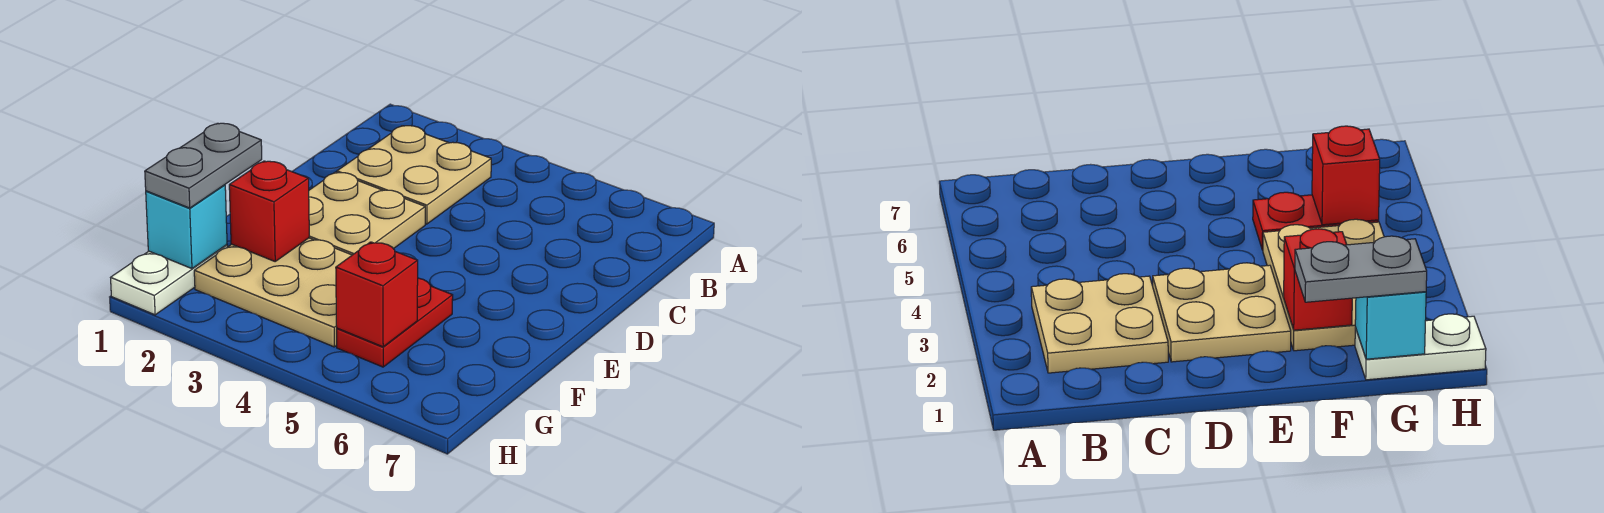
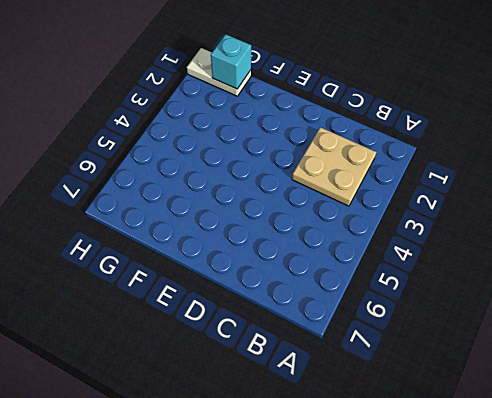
none -> tan plate D2:E3 level 1
none -> tan plate F2:G4 level 1

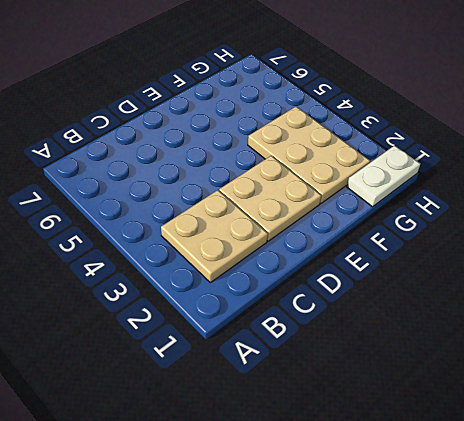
none -> red plate F5:G5 level 1
none -> red brick F2 level 2

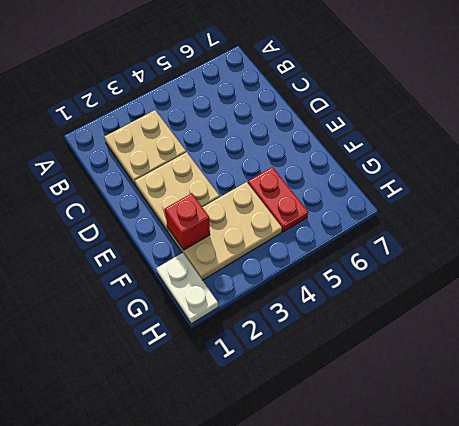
none -> cyan brick G1 level 2
none -> red brick G5 level 2

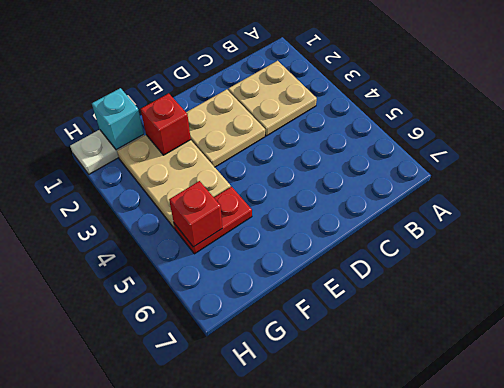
none -> grey plate F1:G1 level 3

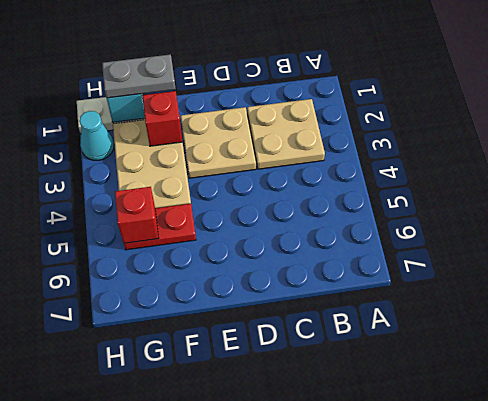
cyan cone H2 level 1 -> none

